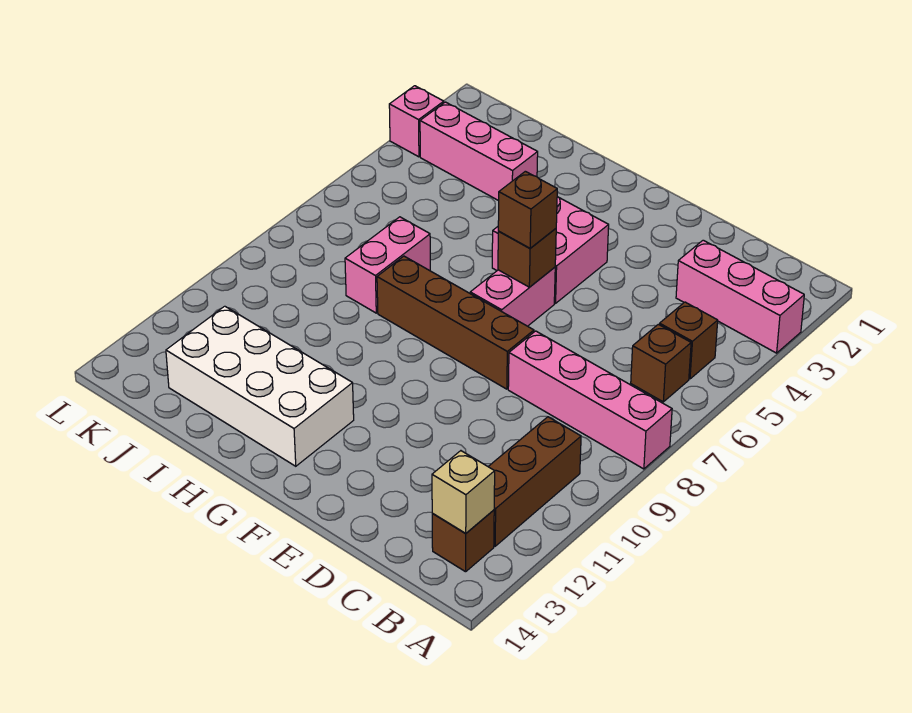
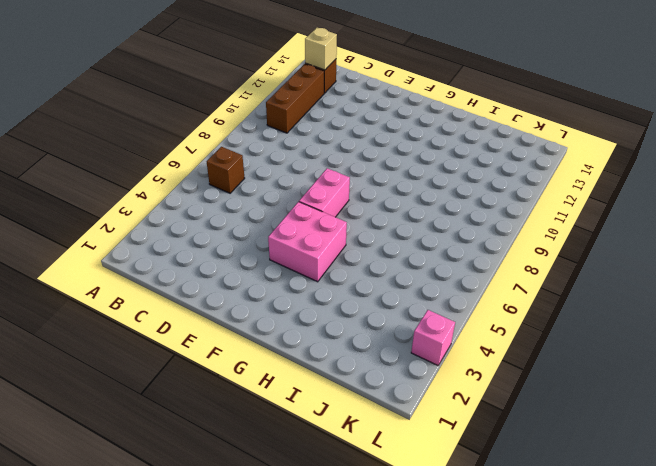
none -> pink brick A3:C3 level 1
none -> pink brick A8:D8 level 1
none -> brown brick B5 level 1

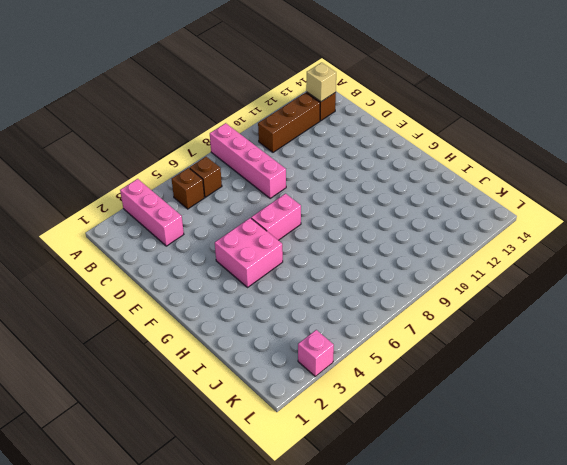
none -> brown brick E8:H8 level 1
none -> white brick G12:J13 level 1
none -> pink brick I3:K3 level 1

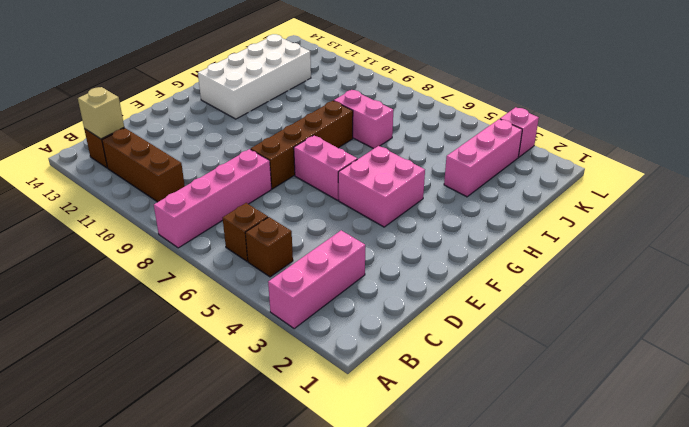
none -> brown brick F6 level 2
none -> brown brick F6 level 3

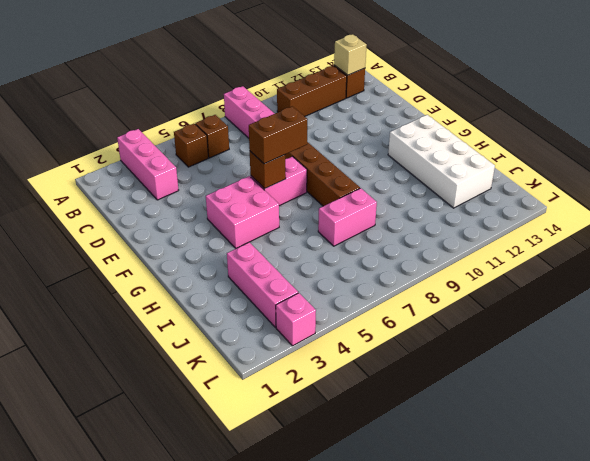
brown brick F6:F7 level 3 -> brown brick F6 level 3

